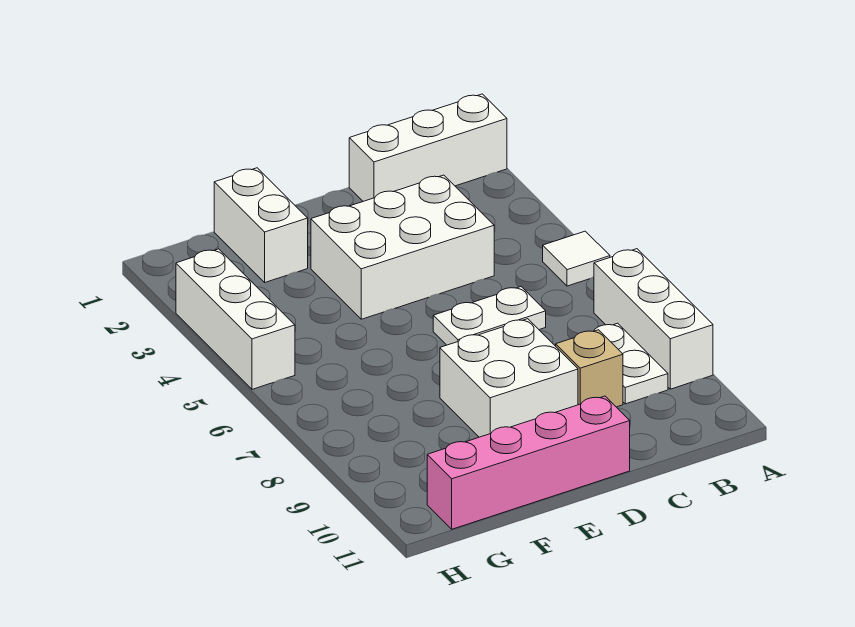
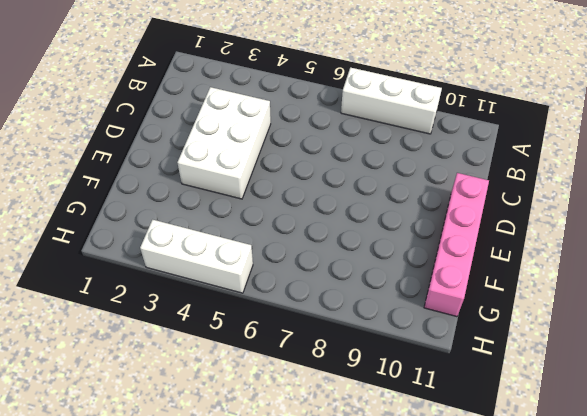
none -> white brick A1:C1 level 1
none -> white tile A5 level 1

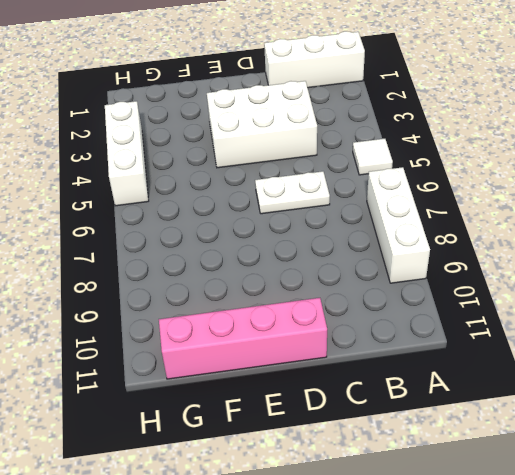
none -> white plate B8:B9 level 1
none -> tan brick C9 level 1

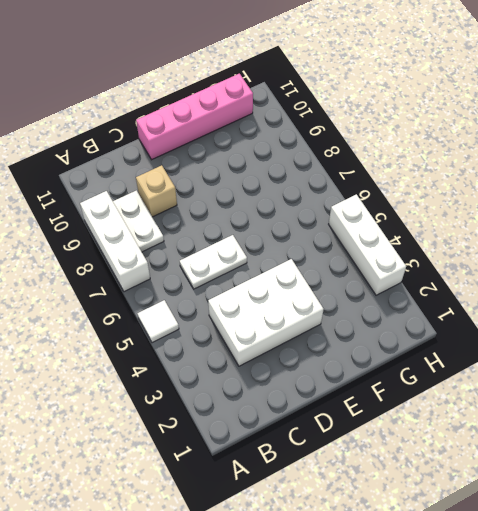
none -> white brick A1:C1 level 1
none -> white brick D8:E9 level 1

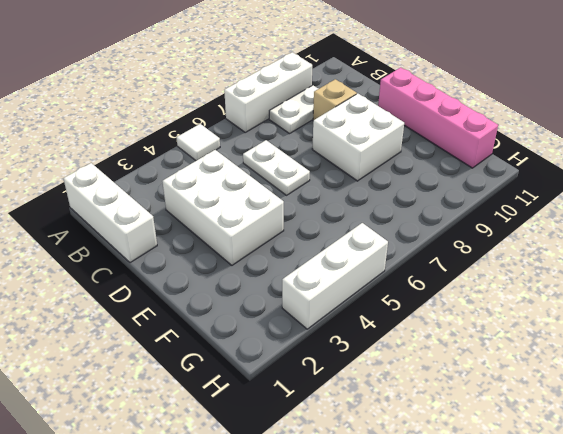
none -> white brick F1:F2 level 1

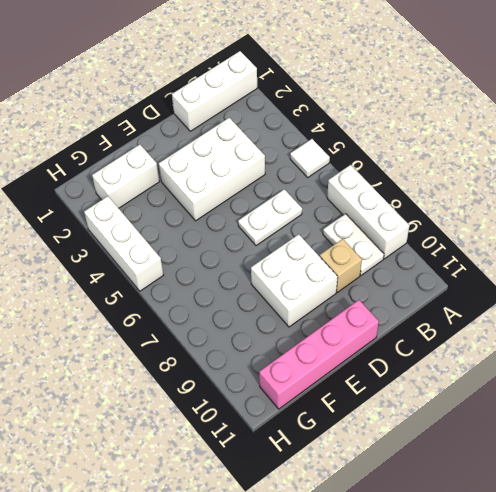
white brick F2:G2 level 1 -> white brick F1:F2 level 1

